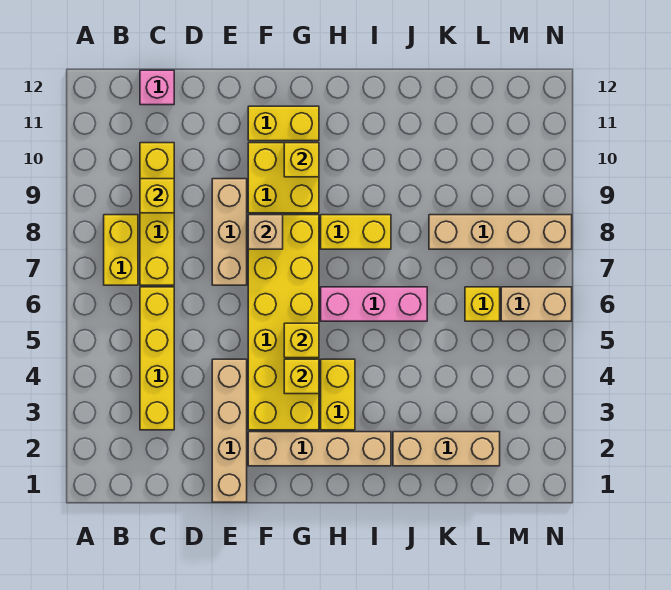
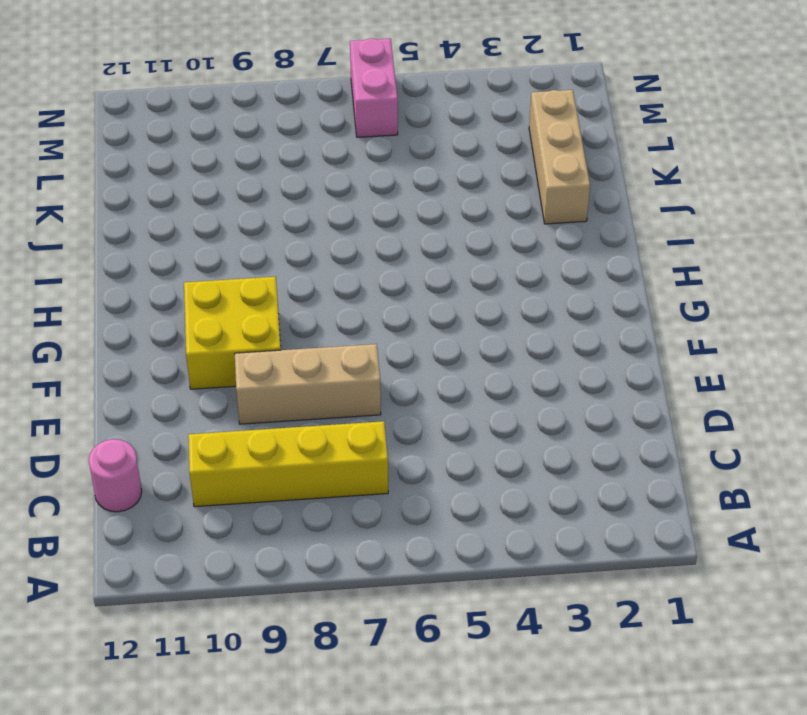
pink round brick C12 level 1 -> pink brick C12 level 1
pink brick M6:N6 level 1 -> tan brick M6:N6 level 1
none -> yellow brick B7:B8 level 1
none -> yellow brick C3:C6 level 1
none -> tan brick E1:E4 level 1

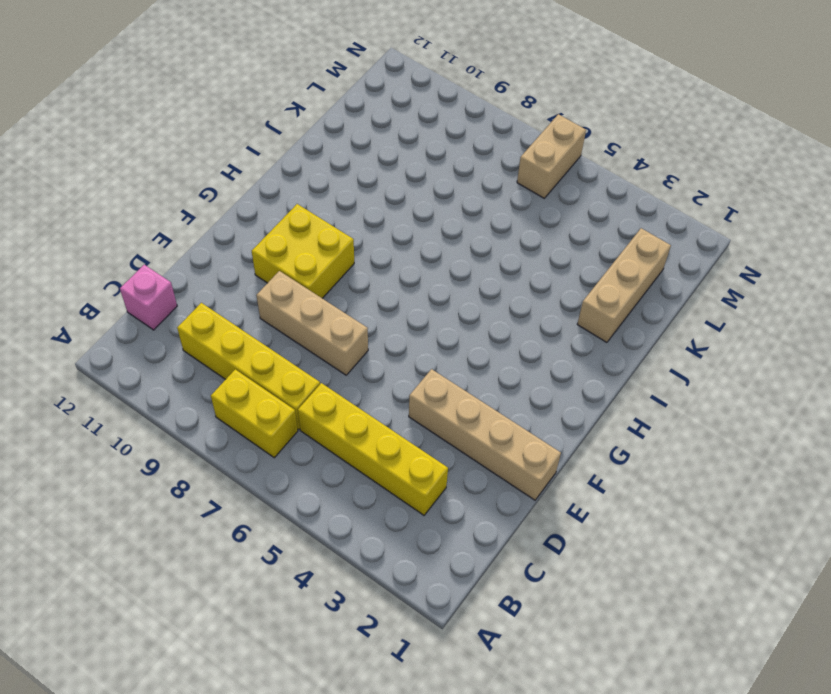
none -> tan brick F2:I2 level 1
none -> yellow brick F3:G8 level 1
none -> yellow brick F11:G11 level 1

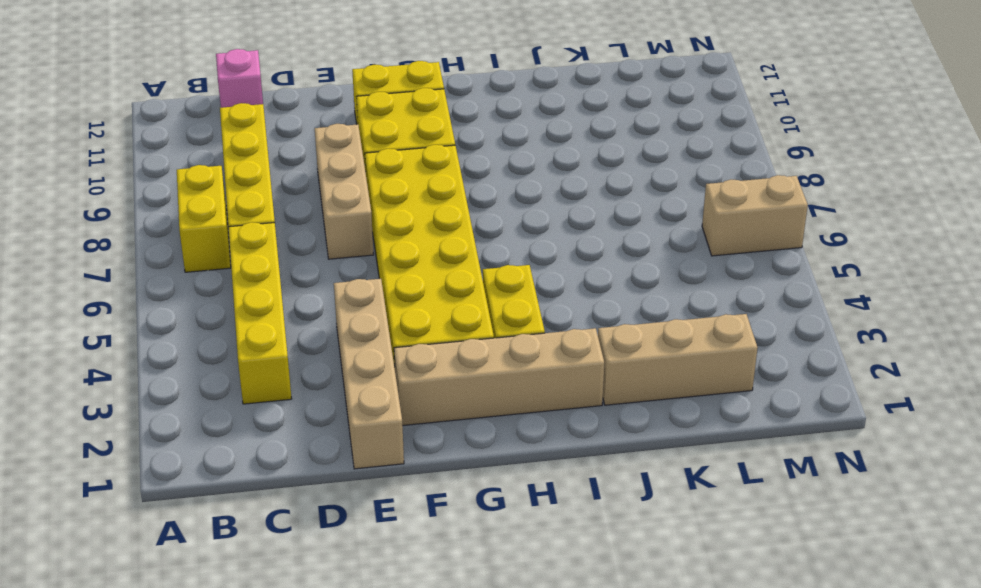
none -> pink brick H6:J6 level 1
none -> yellow brick H8:I8 level 1
none -> tan brick K8:N8 level 1

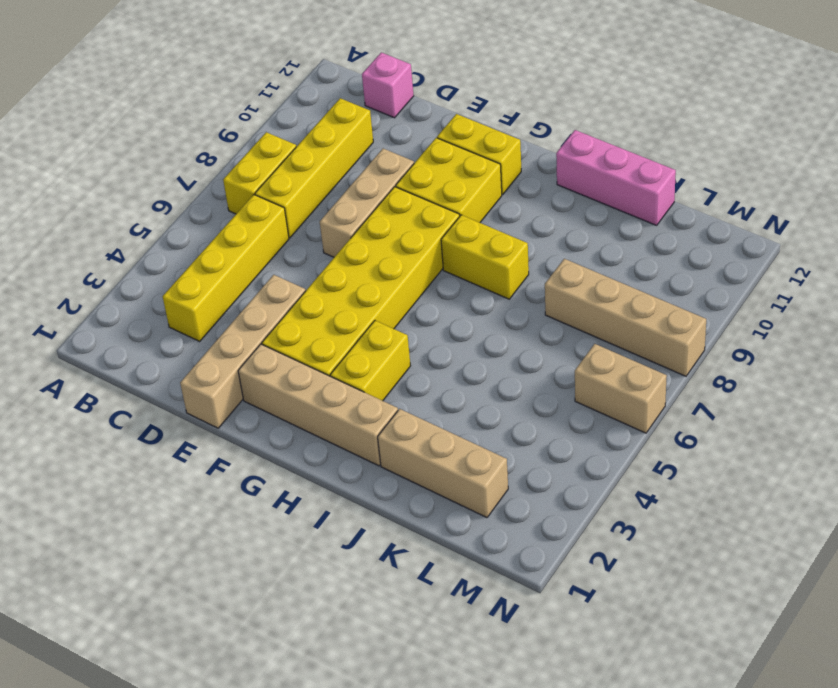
pink brick I12:K12 level 1 -> pink brick H6:J6 level 1
none -> yellow brick L6 level 1
none -> yellow brick C9 level 2
none -> tan brick F8 level 2

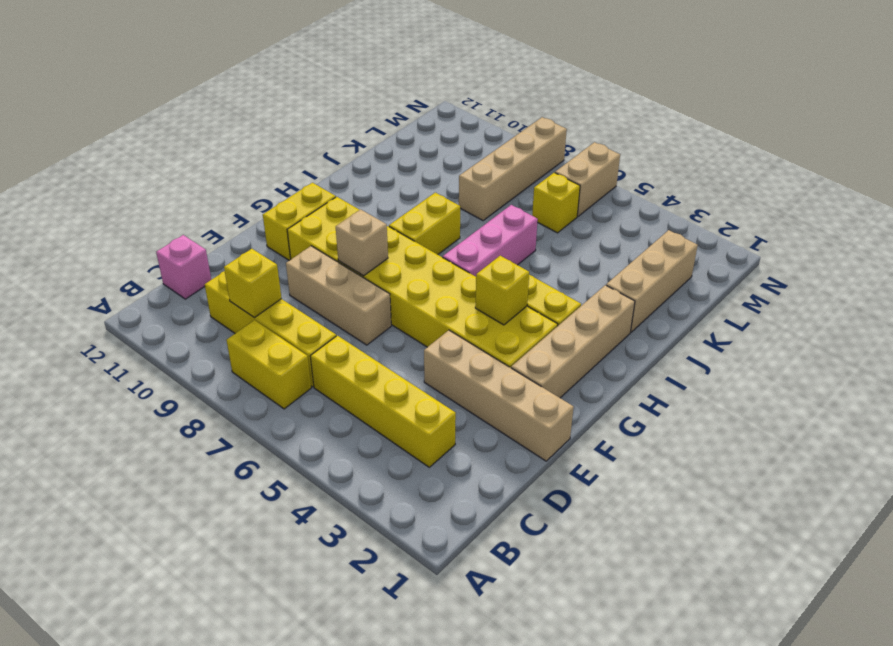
none -> yellow brick G5 level 2
none -> yellow brick G10 level 2

